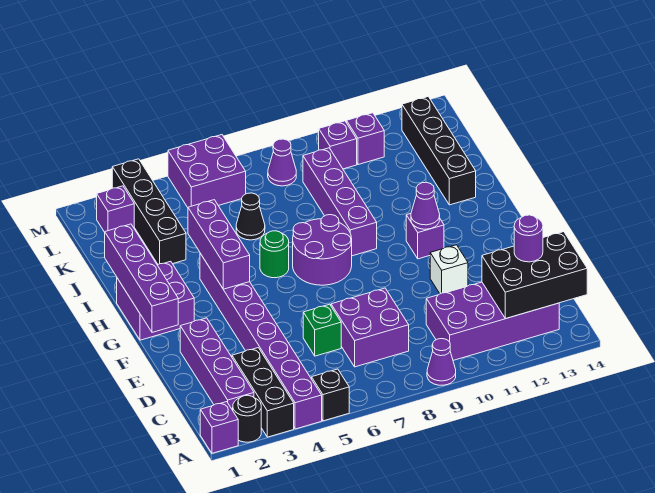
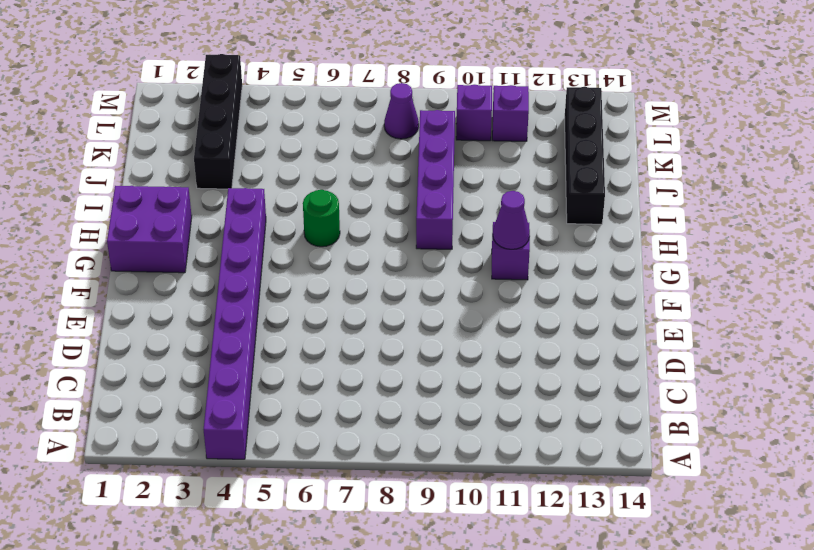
none -> purple brick A1 level 1
none -> black round brick A2 level 1
none -> black brick A3:C3 level 1

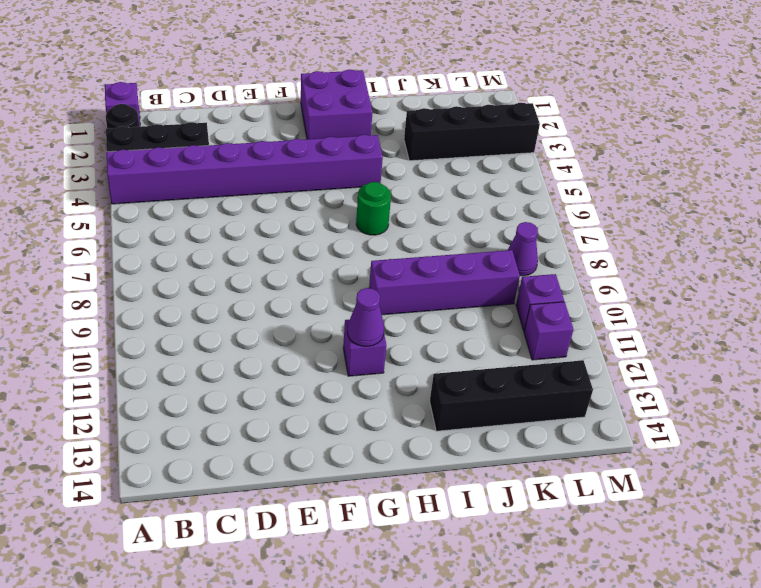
none -> black brick A5 level 1
none -> purple cone A9 level 1
none -> purple brick B2:E2 level 1

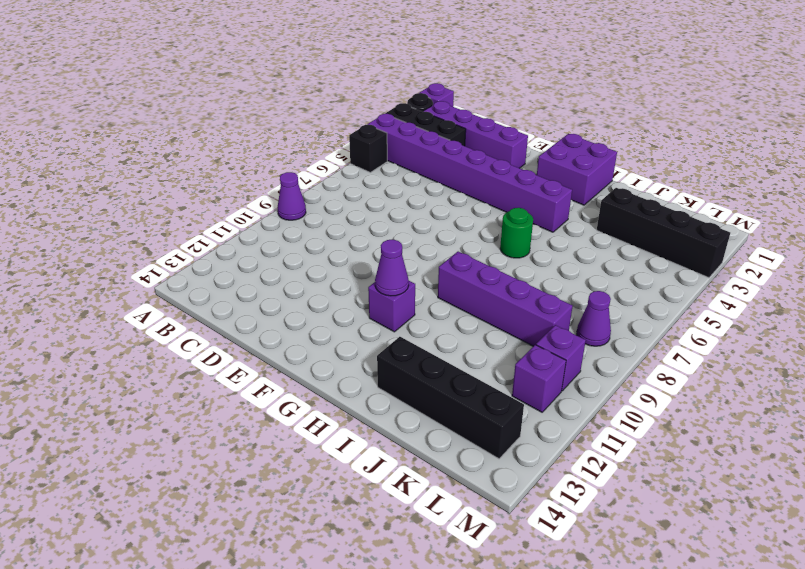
none -> purple brick B10:C13 level 1
none -> purple brick C7:D8 level 1
none -> green brick D6 level 1

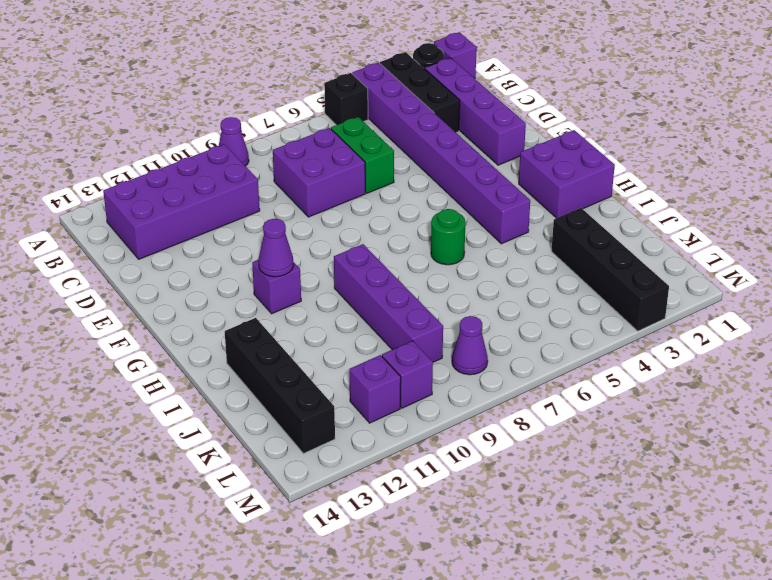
green brick C6:D6 level 1 -> green brick D6 level 1
none -> white brick E11 level 1
none -> purple round brick G7:H8 level 1
none -> black cone J6 level 1

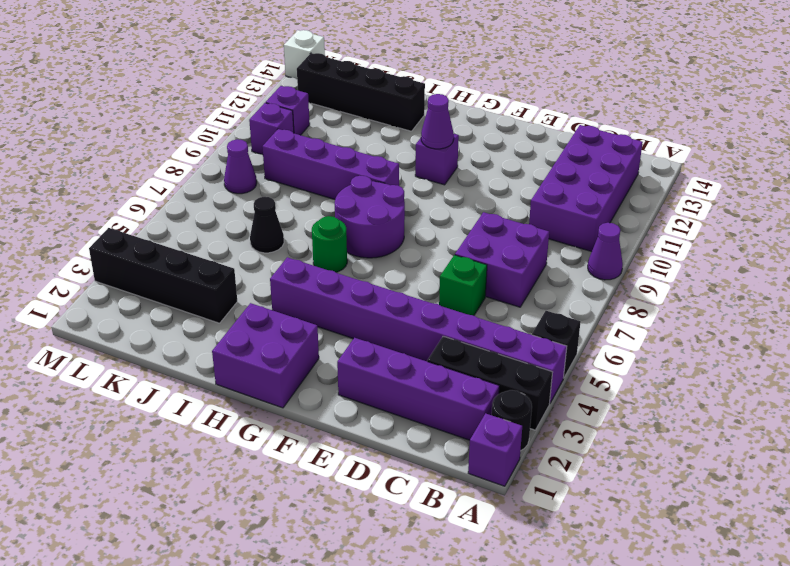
white brick M14 level 1 -> white brick E11 level 1
none -> purple brick L2 level 1
none -> purple brick L5:M6 level 1
none -> black brick B12:C14 level 2

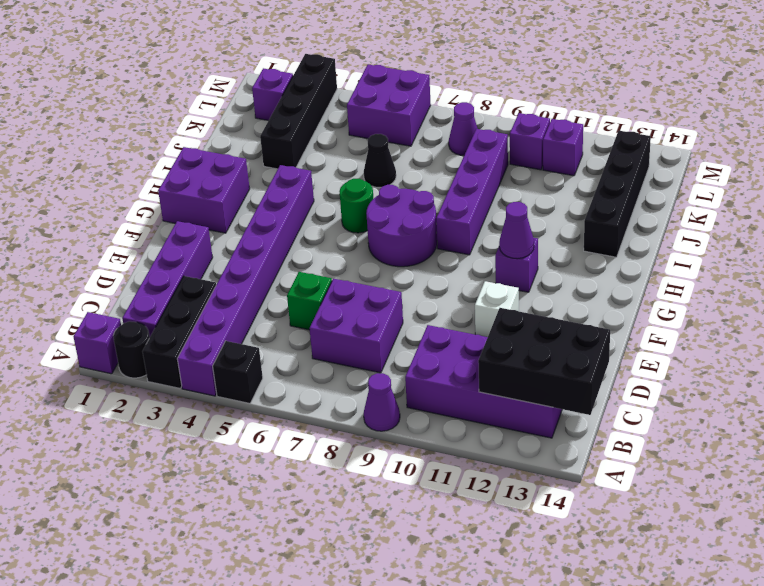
none -> purple brick F1:I1 level 2
none -> purple brick G4:I4 level 2
none -> purple round brick C13 level 3

